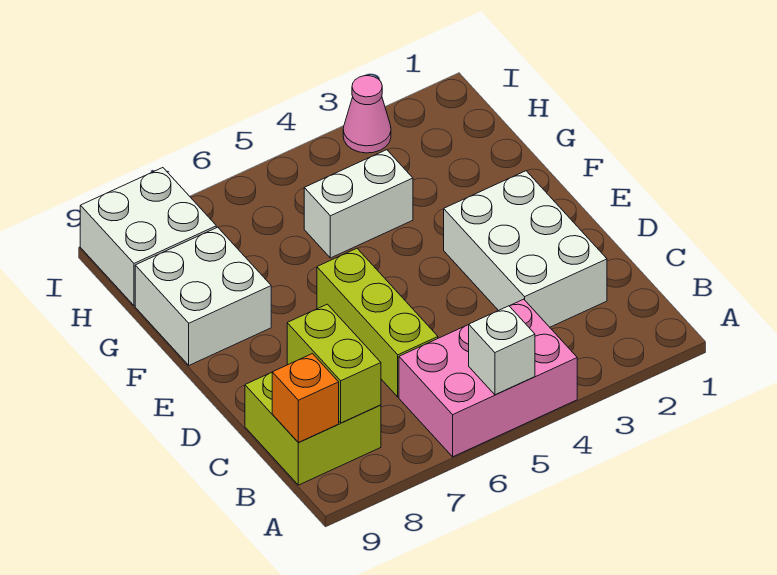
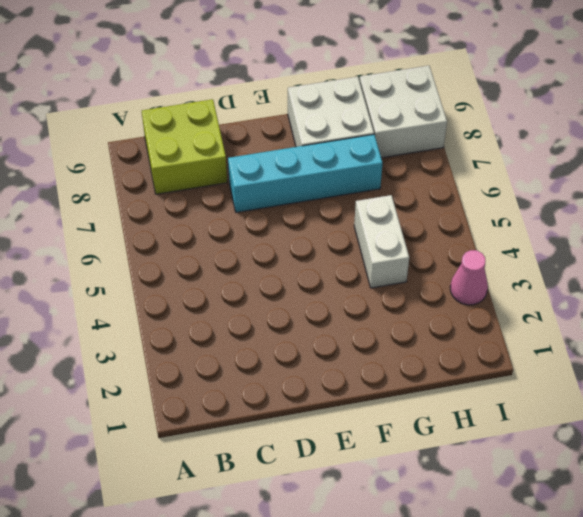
cyan brick D7:G7 level 1 -> none
none -> pink brick A4:B6 level 1
none -> white brick C2:E3 level 1

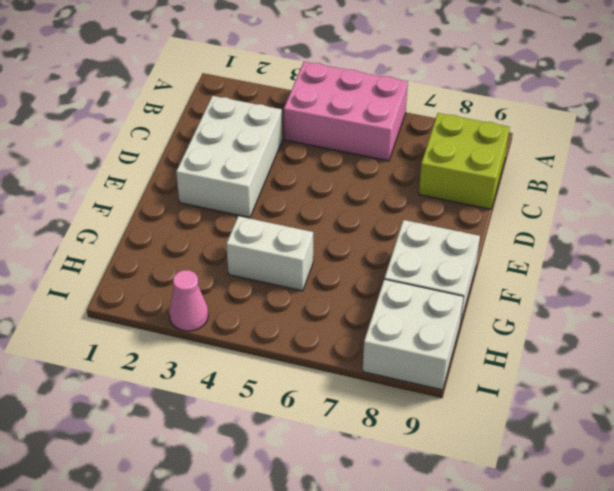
none -> lime brick C6:E6 level 1
none -> white brick A5 level 2

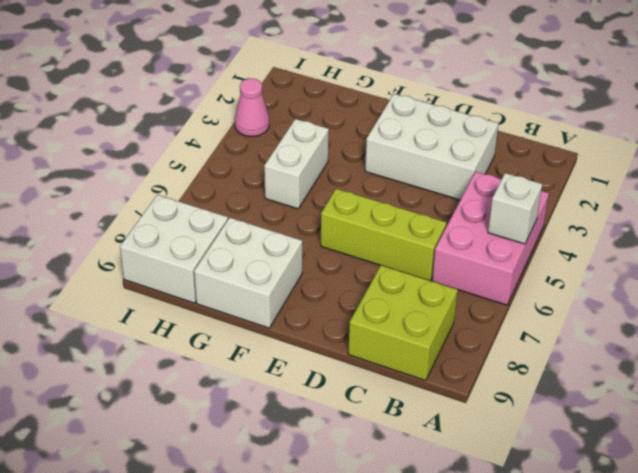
none -> lime brick B8:C8 level 2
none -> orange brick B9 level 2

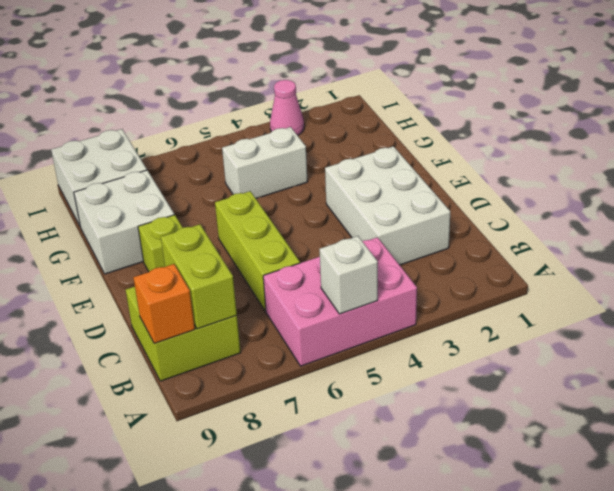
lime brick E8 level 1 -> none

